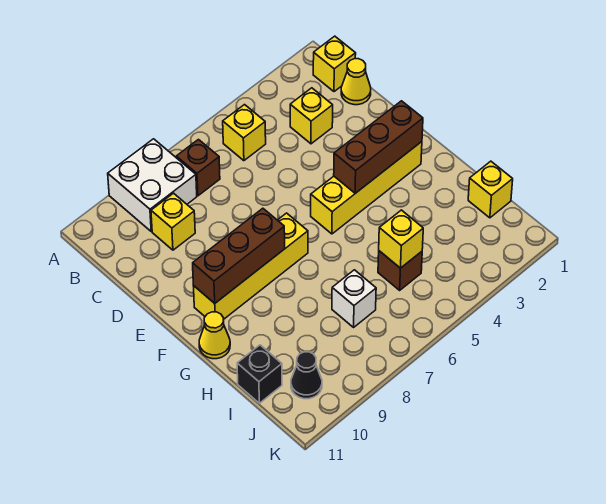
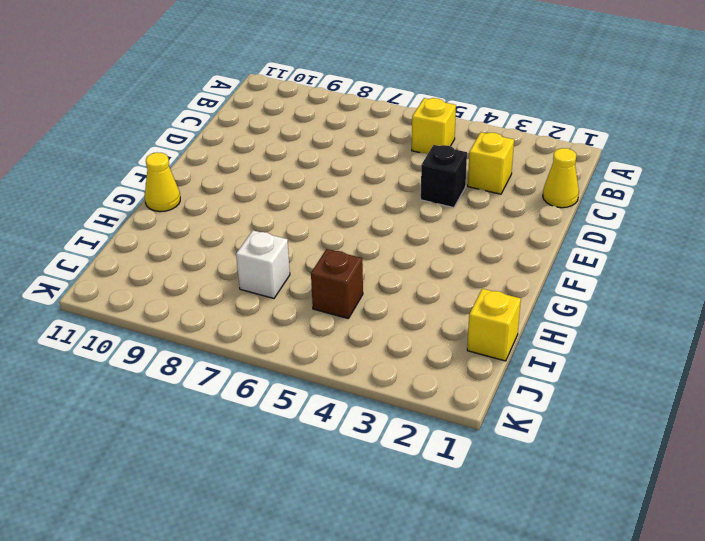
black brick D4 level 1 -> black brick I11 level 1
none -> white brick A8:B9 level 1
none -> yellow brick B1 level 1
none -> brown brick B7 level 1

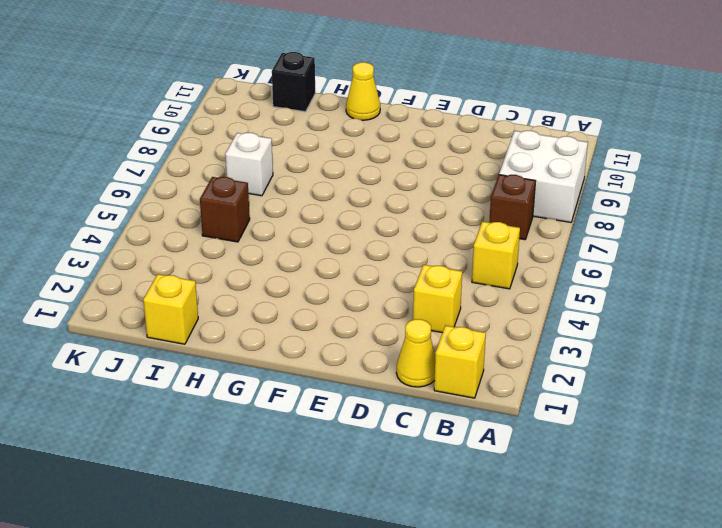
none -> yellow brick C9 level 1
none -> yellow brick F2:F5 level 1
none -> yellow brick F7:F10 level 1

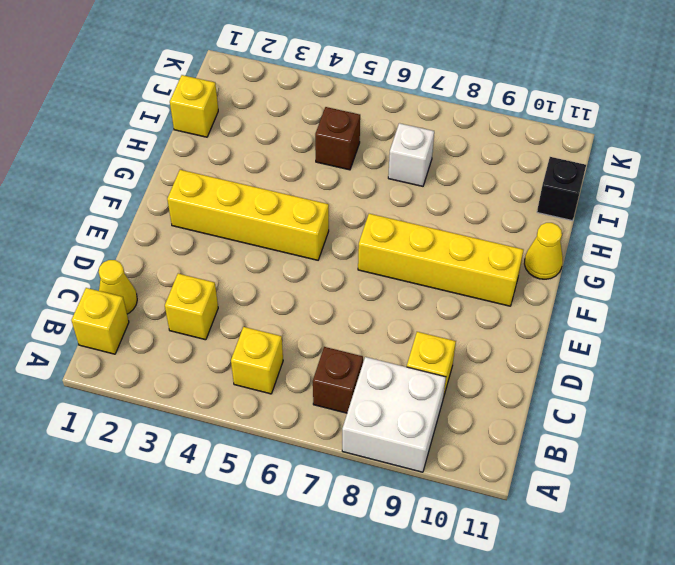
none -> black cone J10 level 1
none -> brown brick F2:F4 level 2
none -> brown brick F8:F10 level 2

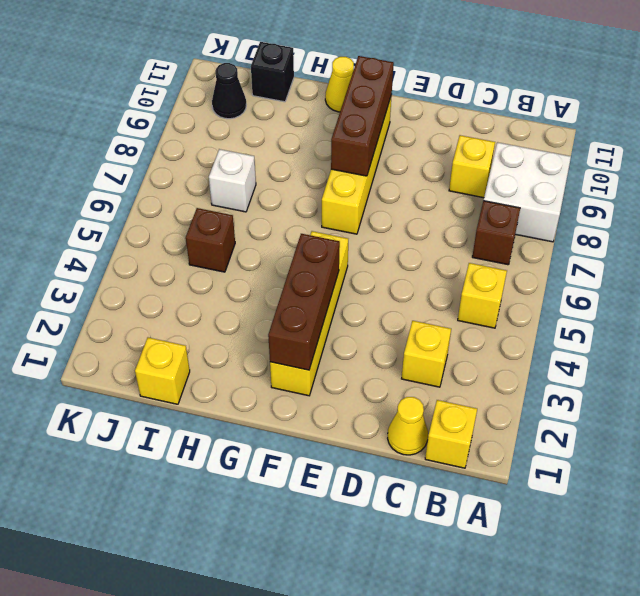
none -> yellow brick I5 level 2

